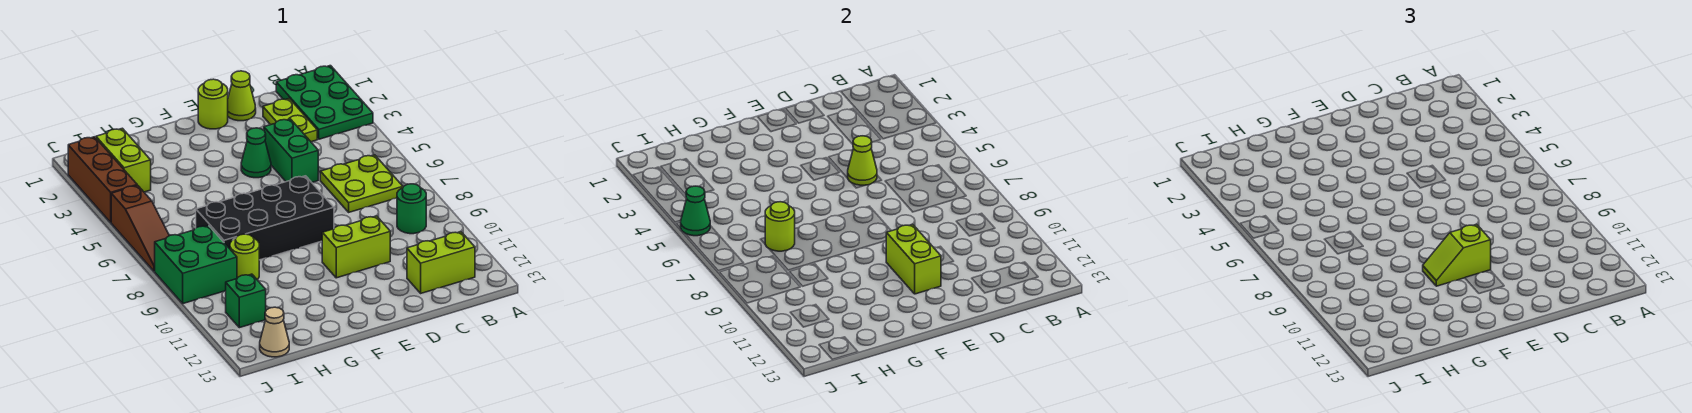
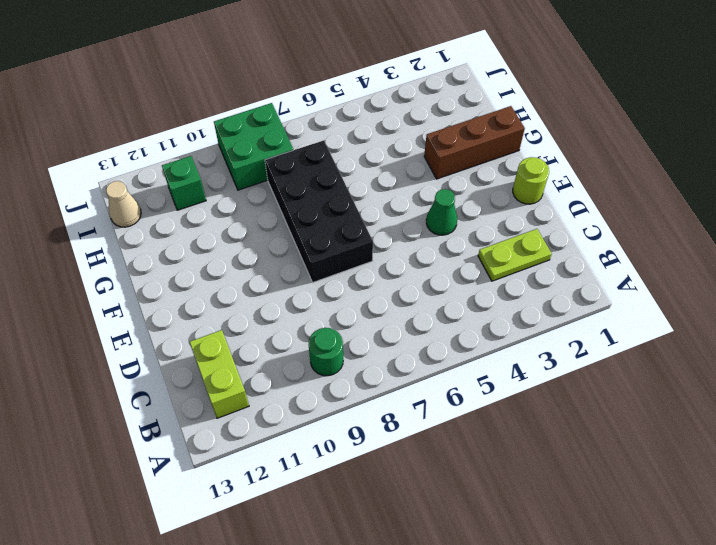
brown brick G1:G3 level 1 -> brown brick J2:J4 level 1
none -> green plate A1:B3 level 1
none -> lime plate B6:C7 level 1
none -> lime cone D1 level 1

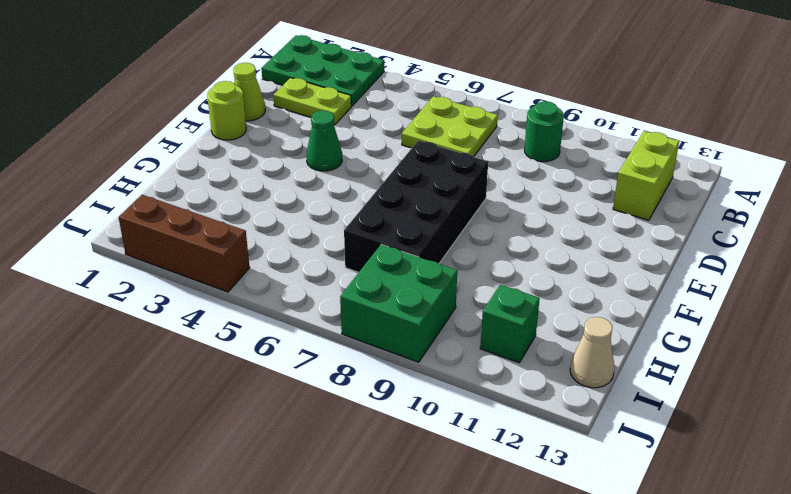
none -> green brick D4:D5 level 1
none -> lime brick D10:E10 level 1
none -> lime round brick H9 level 1

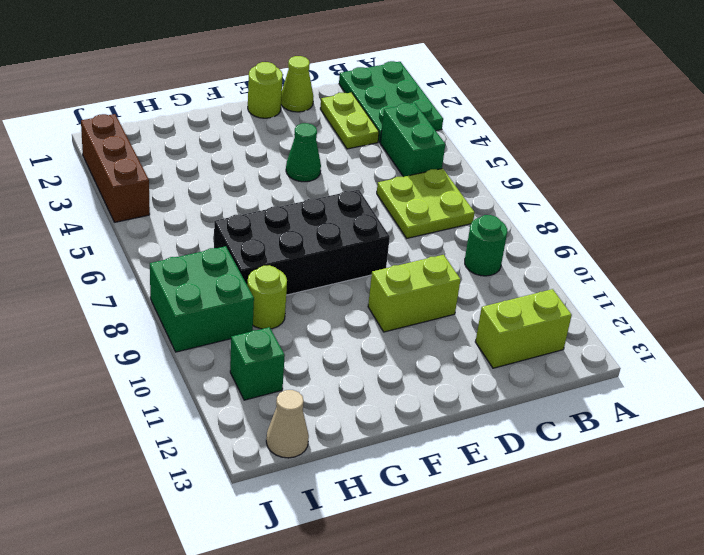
green brick B4:B5 level 1 -> green brick D4:D5 level 1
none -> lime brick I2:I3 level 1
none -> brown slope J5:J7 level 1 top 5
none -> lime cone D5 level 2

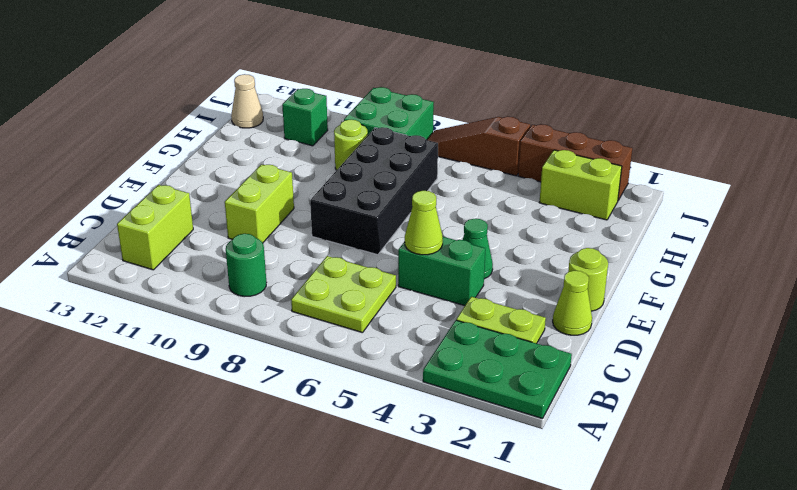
none -> lime brick E10:E11 level 2
none -> lime round brick H7 level 2
none -> green cone J5 level 2

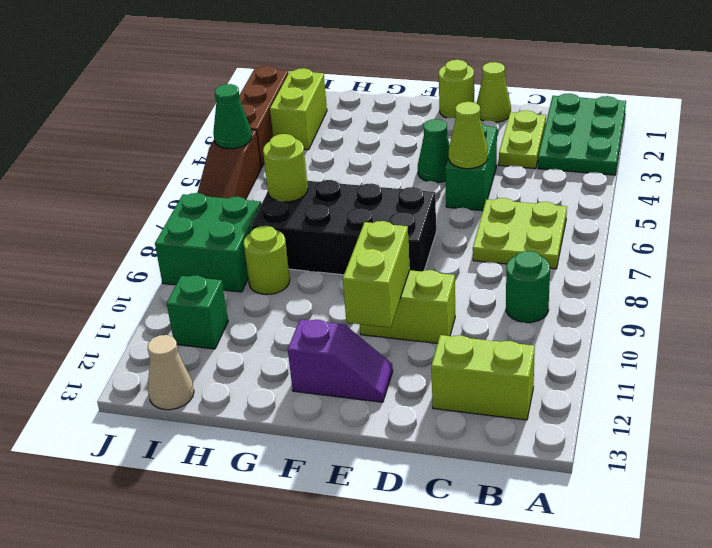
purple slope E12:F12 level 1 top F -> none
none -> lime slope E10:F10 level 3 top E

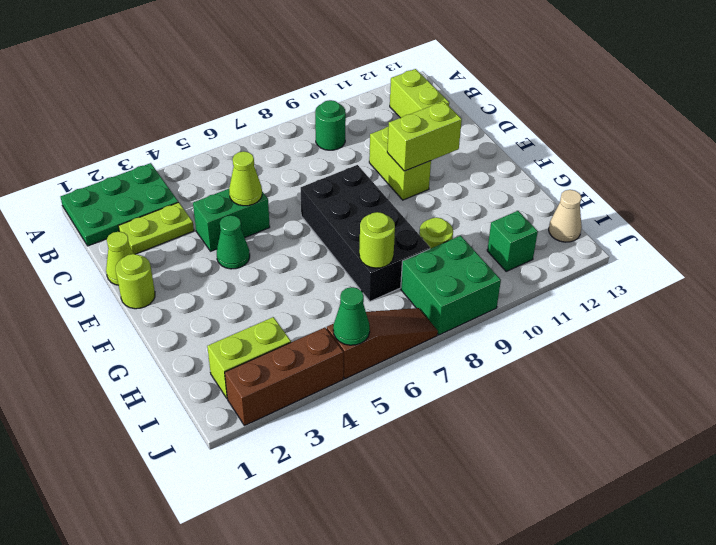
none -> lime plate B6:C7 level 1
none -> lime slope E10:F10 level 3 top E

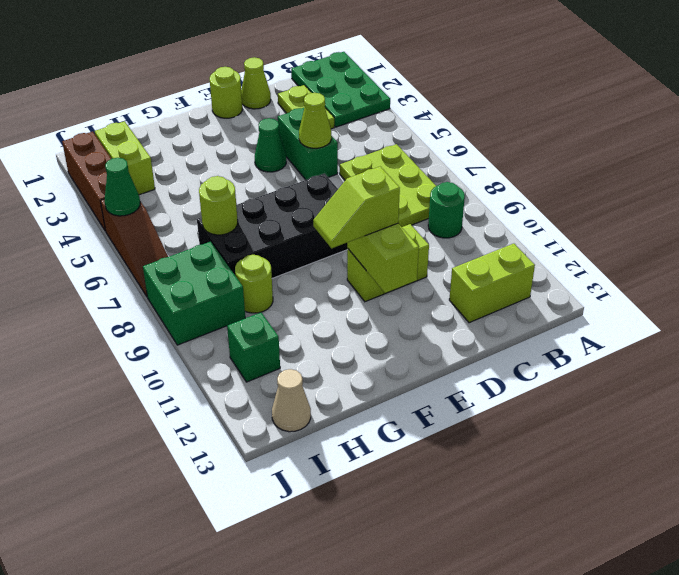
lime plate B6:C8 level 1 -> lime plate B6:C7 level 1

